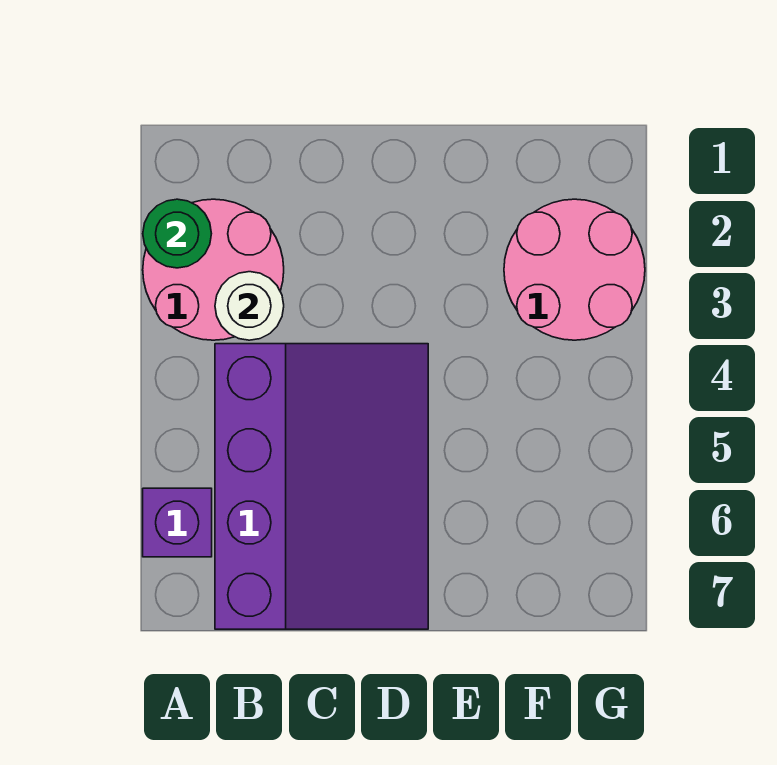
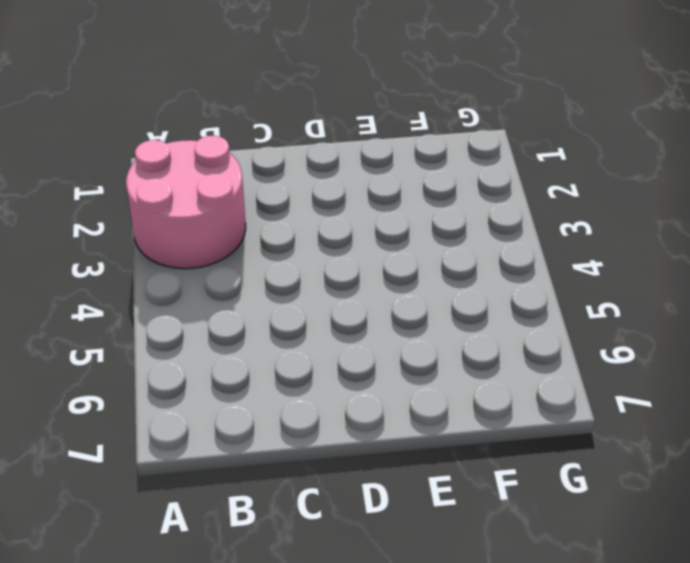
none -> purple brick A6 level 1
none -> purple slope B4:D7 level 1 top B

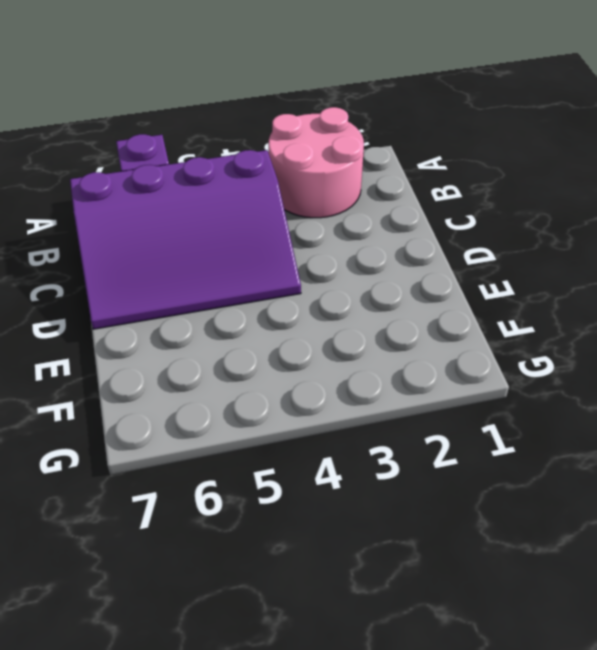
none -> pink round brick F2:G3 level 1
none -> green round brick A2 level 2

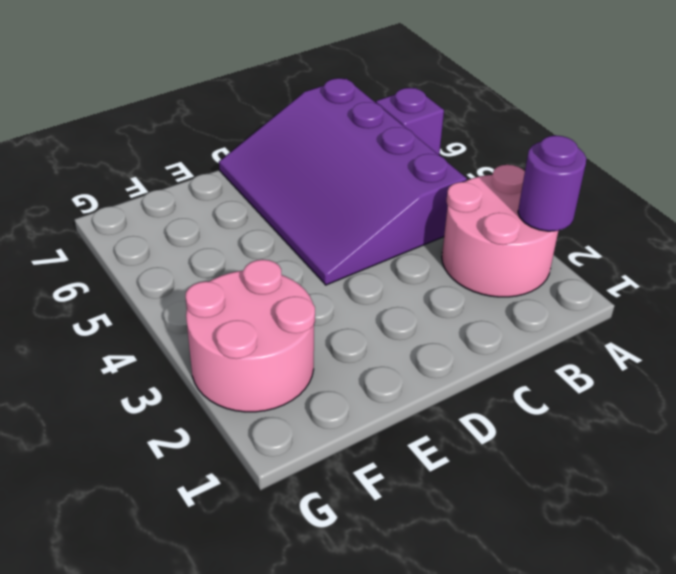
purple round brick A2 level 2 -> green round brick A2 level 2
none -> white round brick B3 level 2

